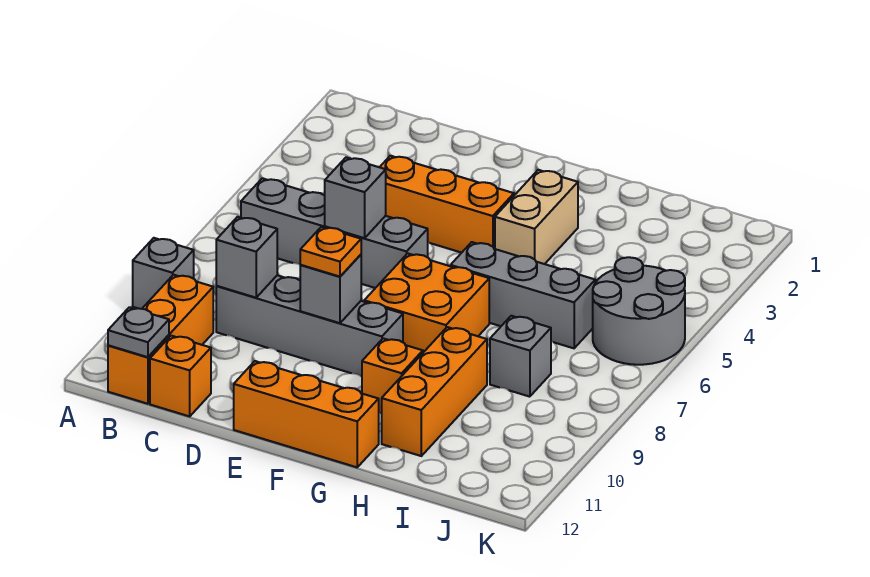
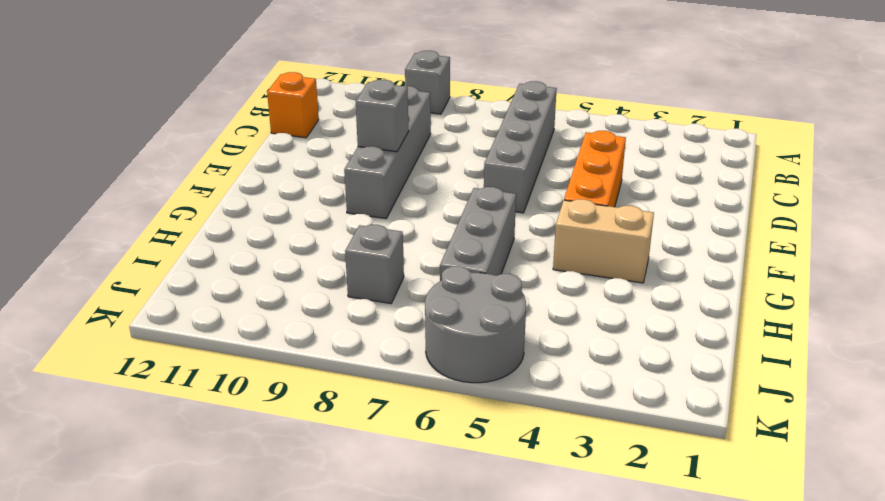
none -> orange brick B10:B12 level 1
none -> orange brick E12:G12 level 1
none -> orange brick F7:G8 level 1

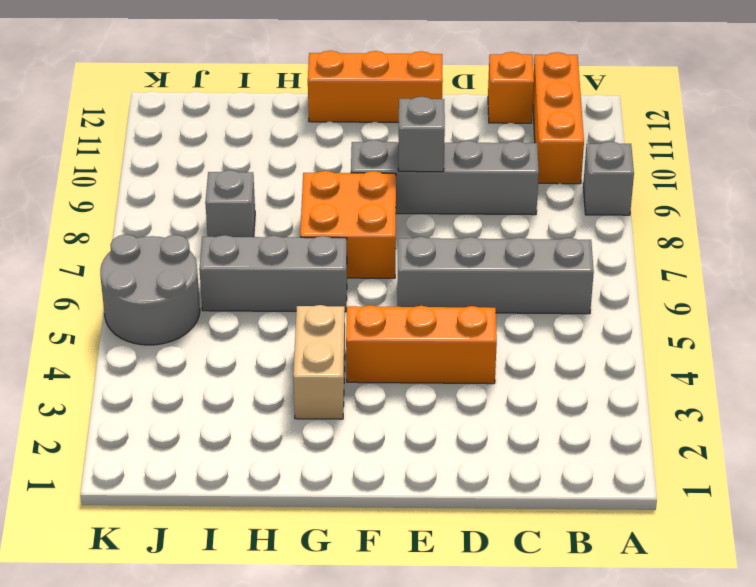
none -> orange brick G10 level 1
none -> orange brick H9:H11 level 1
none -> grey plate B12 level 2

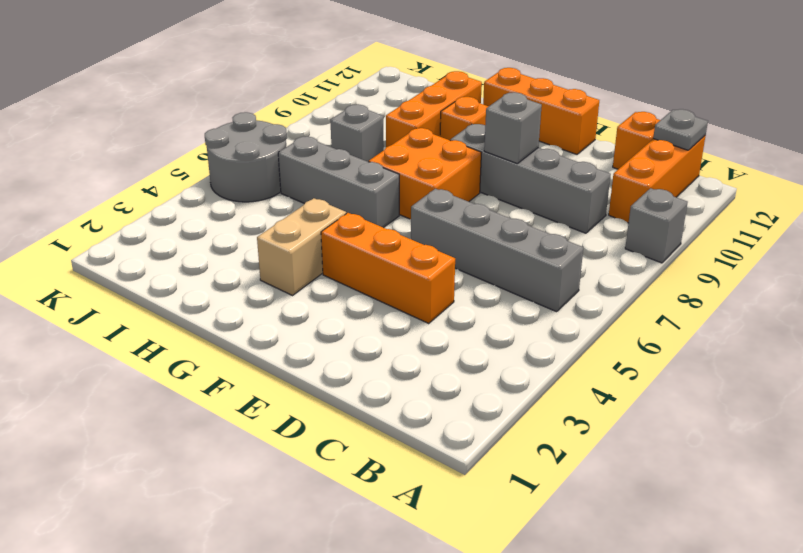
none -> grey brick C9 level 2
none -> grey brick D6 level 2
none -> orange plate E9 level 3

